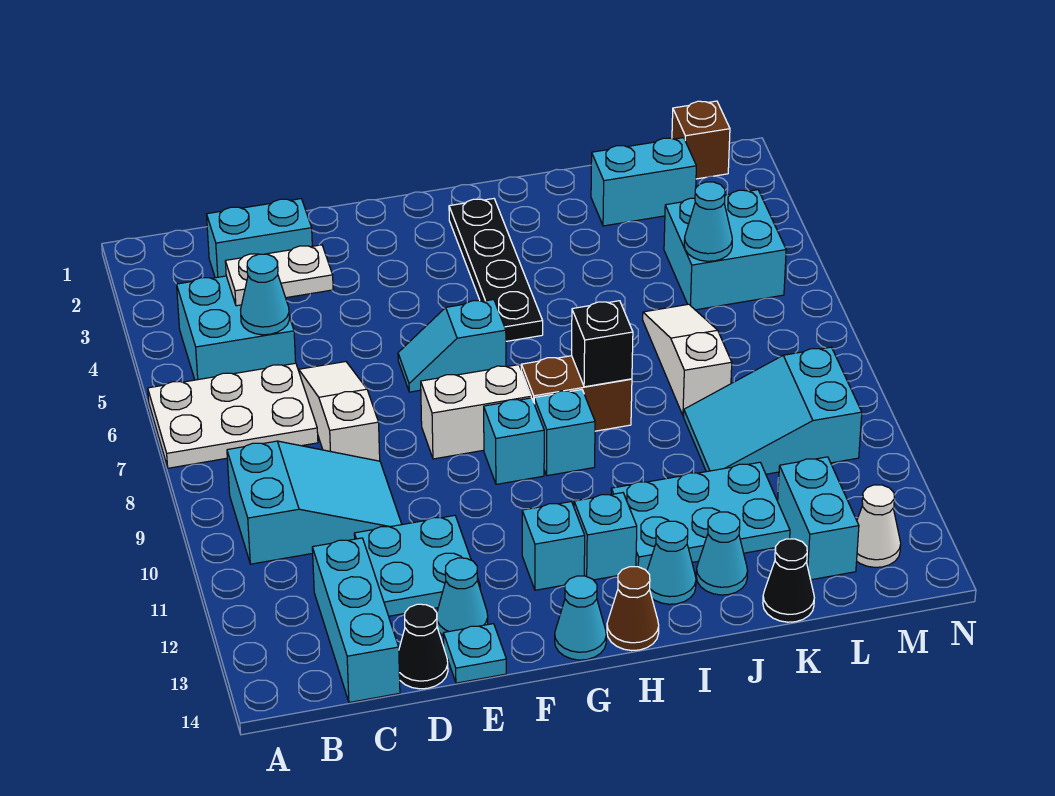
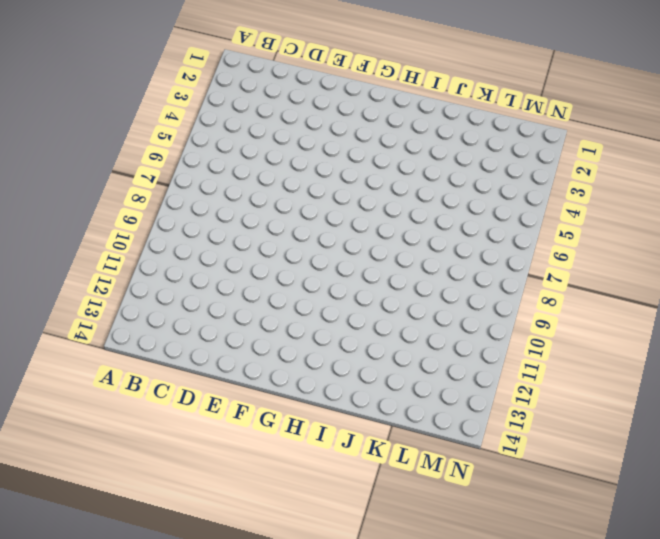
none -> white plate A6:C7 level 1
none -> cyan brick B4:C5 level 1
none -> cyan slope B9:D10 level 1 top B
none -> cyan brick C2:D2 level 1

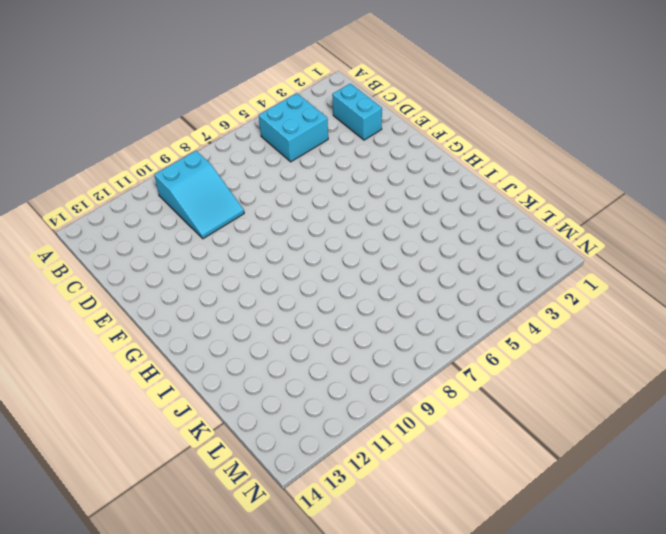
none -> white plate A6:C7 level 1
none -> cyan brick C12:C14 level 1
none -> white slope D6:D8 level 1 top 8
none -> cyan plate D11:E12 level 1

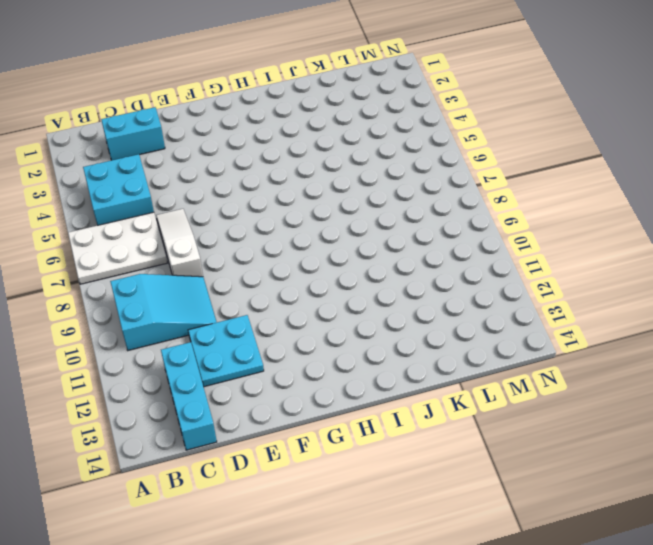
none -> black cone D14 level 1
none -> cyan cone E13 level 1
none -> cyan plate E14 level 1
none -> cyan slope F6:G6 level 1 top G

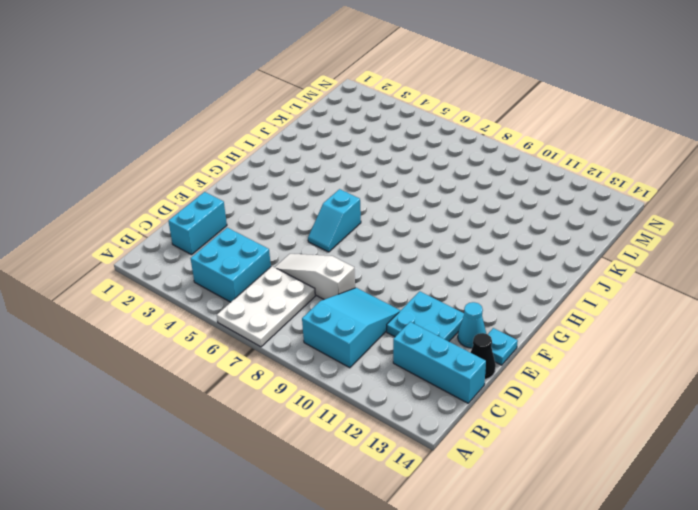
none -> white brick F8:G8 level 1
none -> cyan brick G9 level 1
none -> cyan brick G12 level 1
none -> cyan cone G14 level 1

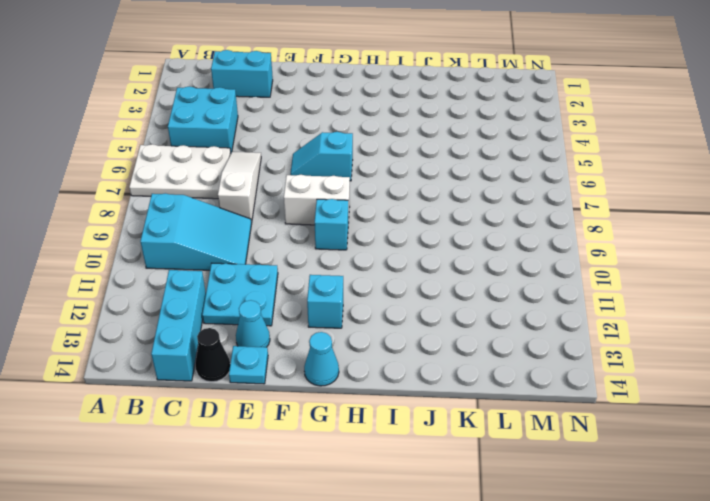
none -> black plate H2:H5 level 1
none -> brown brick H8:I8 level 1
none -> cyan brick H9 level 1
none -> cyan brick H12 level 1

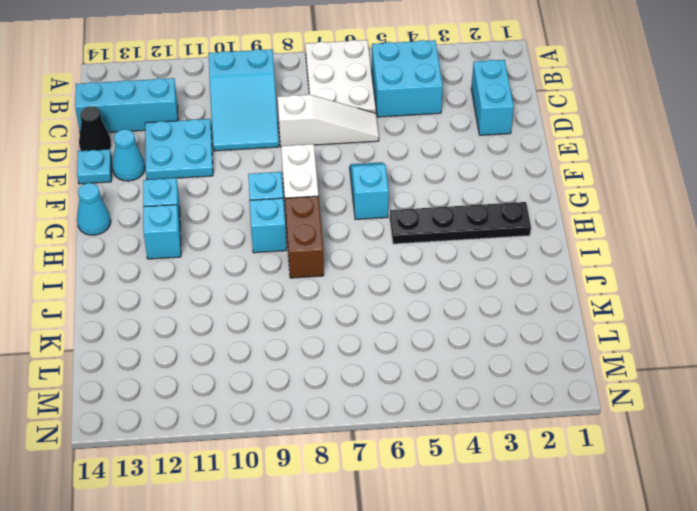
none -> brown cone H14 level 1
none -> cyan plate I11:K12 level 1
none -> cyan cone I13 level 1
none -> cyan cone J13 level 1

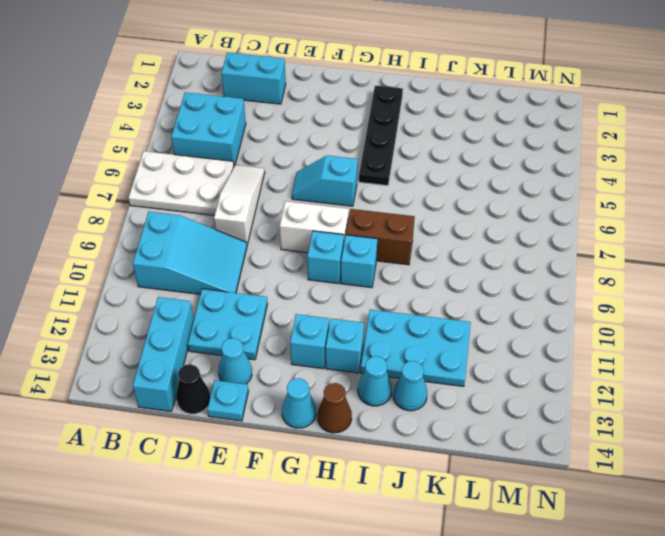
none -> cyan brick K2:L2 level 1
none -> white slope K6:K8 level 1 top 8
none -> cyan slope K9:M10 level 1 top M
none -> black cone K14 level 1

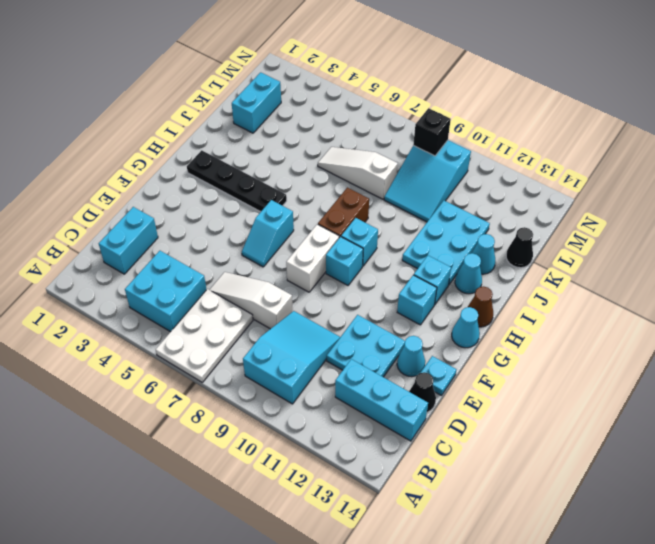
black brick M9 level 2 -> black brick I8 level 2
none -> cyan brick L4:M5 level 1
none -> cyan brick L12:L13 level 1
none -> brown brick M1 level 1
none -> white cone M13 level 1

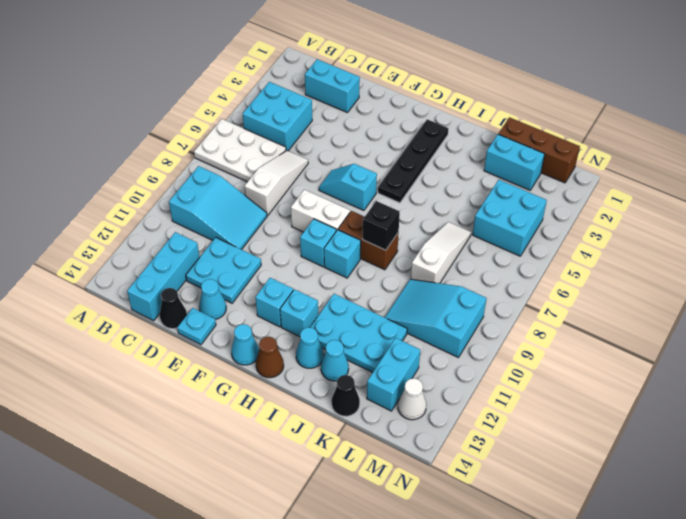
brown brick K1:M1 level 1 -> brown brick M1 level 1
none -> white plate C4:D4 level 2
none -> cyan cone C5 level 2
none -> cyan cone L5 level 2

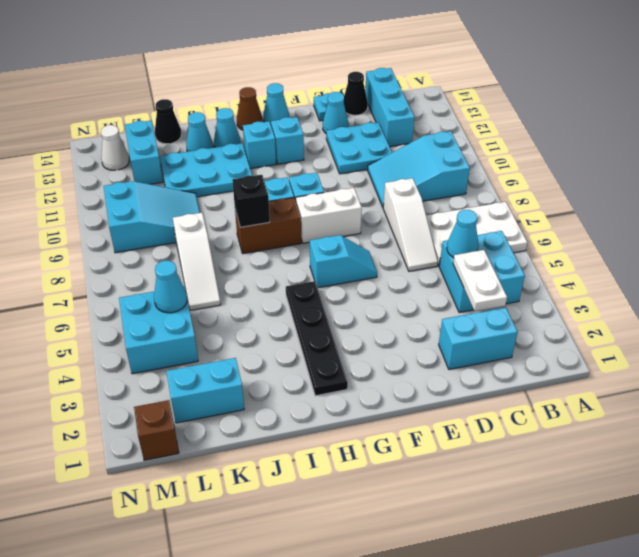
white plate C3:C4 level 2 -> white plate C4:D4 level 2

